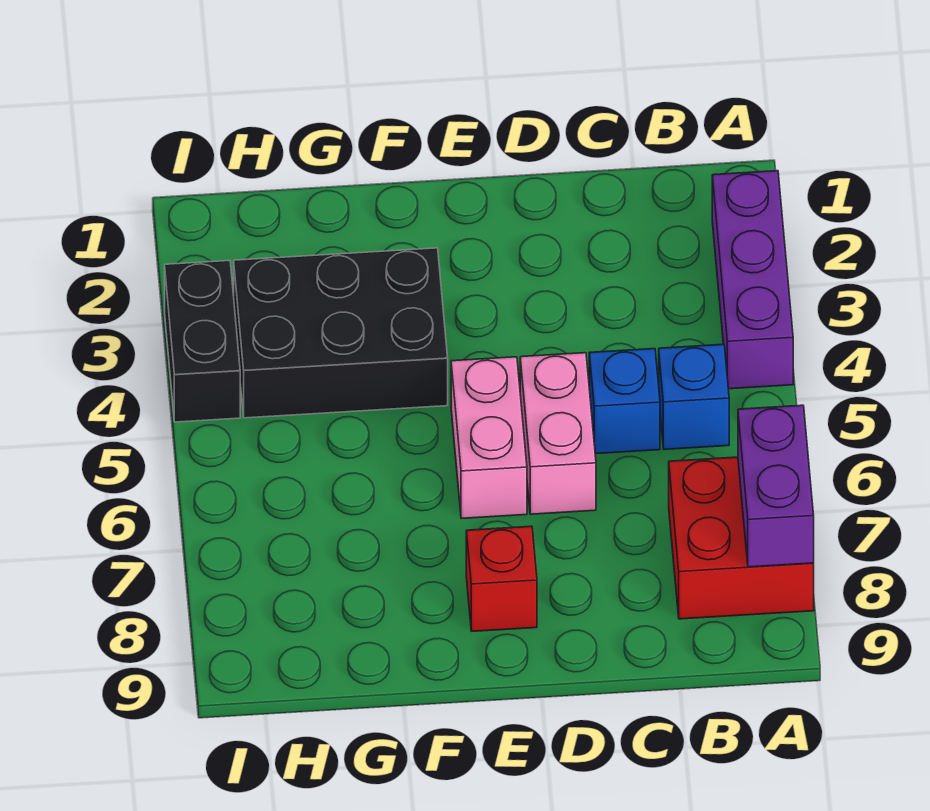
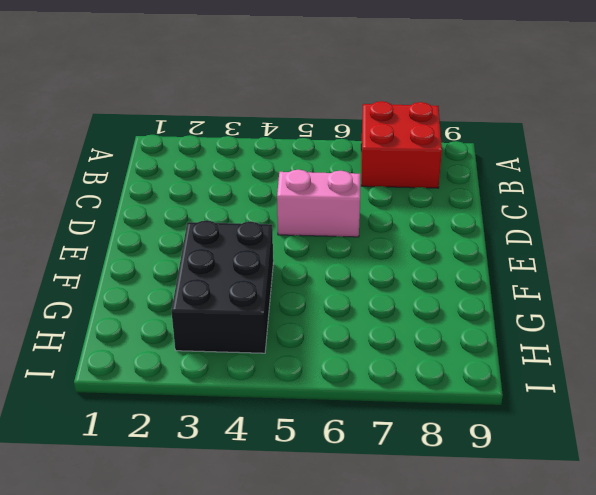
none -> purple brick A2:A4 level 1
none -> blue brick B5 level 1

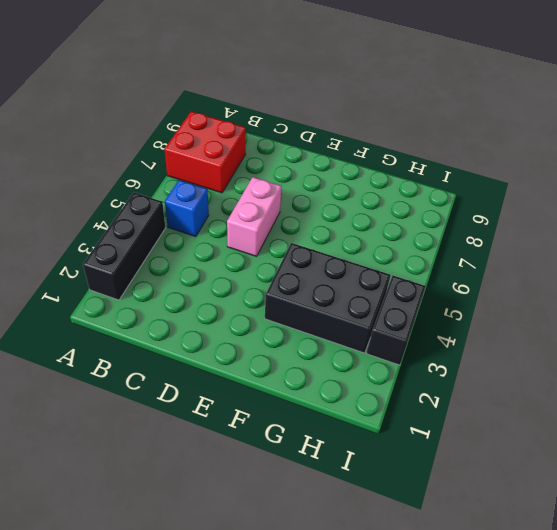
black brick A2:A4 level 1 -> purple brick A2:A4 level 1
none -> blue brick C5 level 1
none -> pink brick E5:E6 level 1

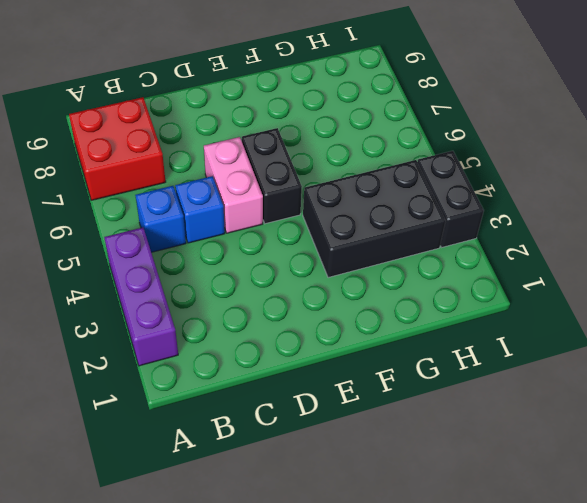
black brick E5:E6 level 1 -> pink brick E5:E6 level 1
none -> red brick E8 level 1
none -> purple brick A7:A8 level 2

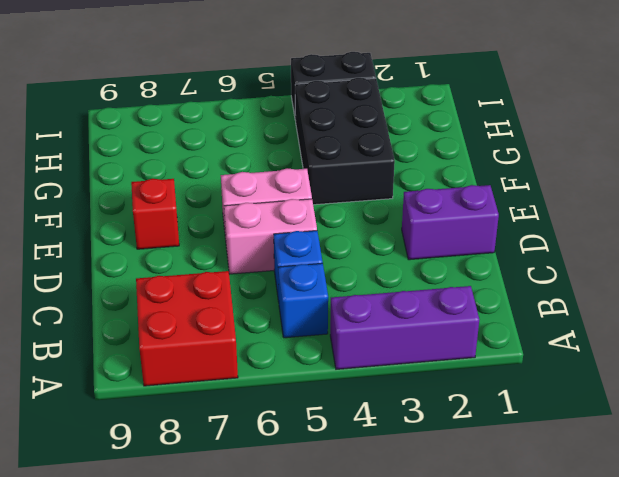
purple brick D1:D2 level 1 -> purple brick A7:A8 level 2

